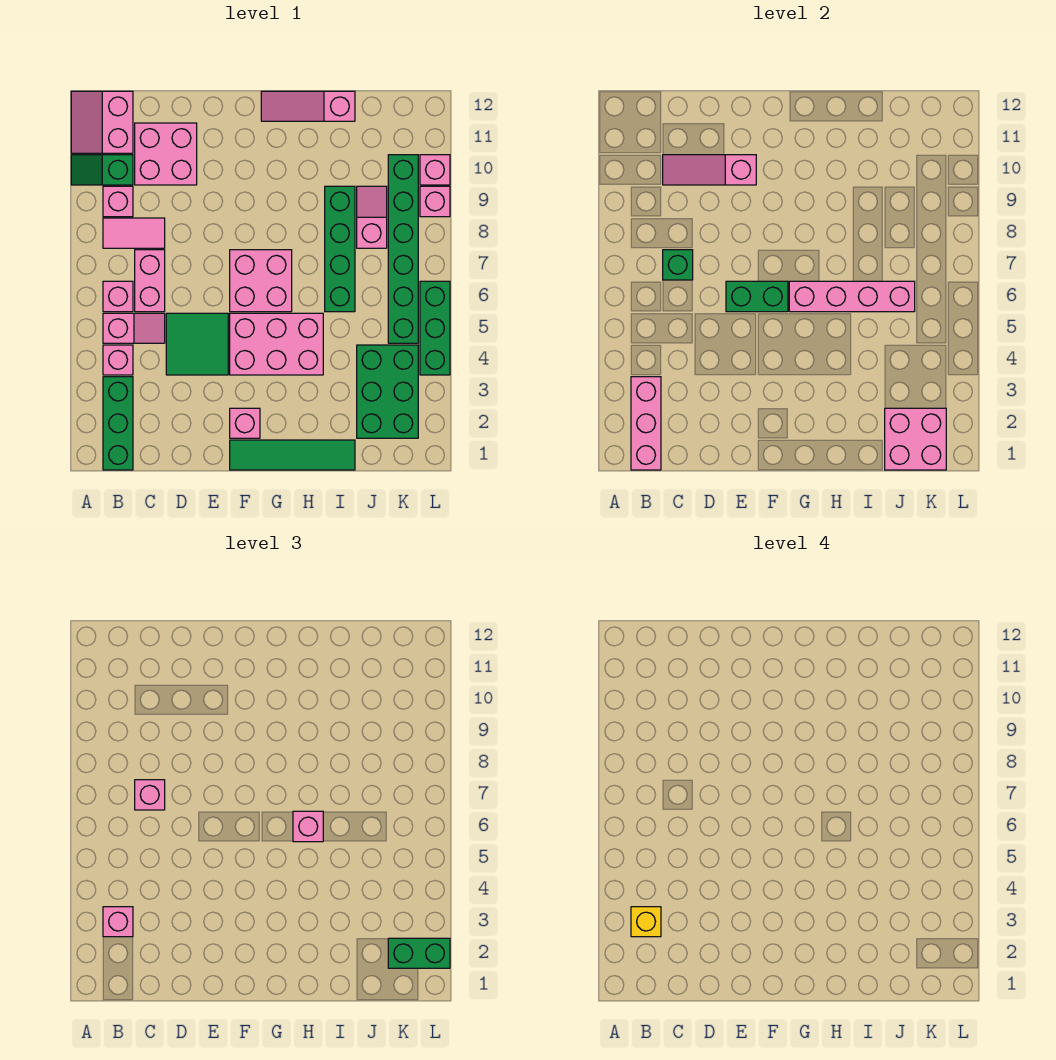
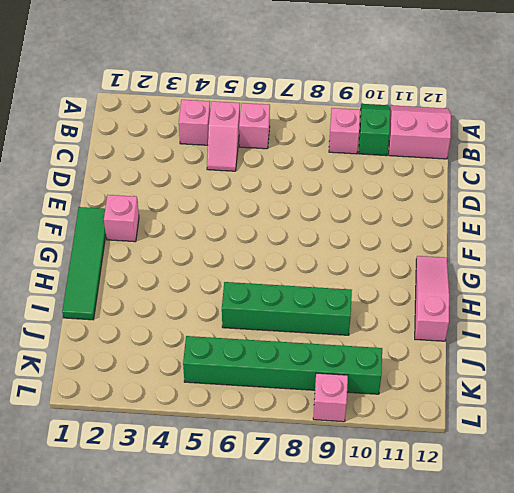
none -> green brick B1:B3 level 1
none -> pink tile B8:C8 level 1
none -> pink brick C6:C7 level 1
none -> pink brick C10:D11 level 1

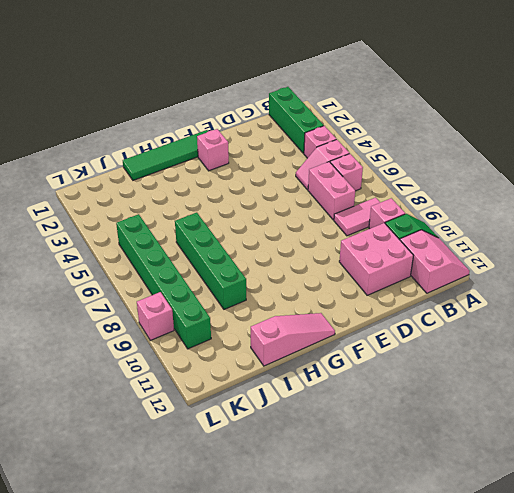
none -> green tile D4:E5 level 1
none -> pink brick F4:H5 level 1
none -> pink brick F6:G7 level 1
none -> green brick J2:K4 level 1

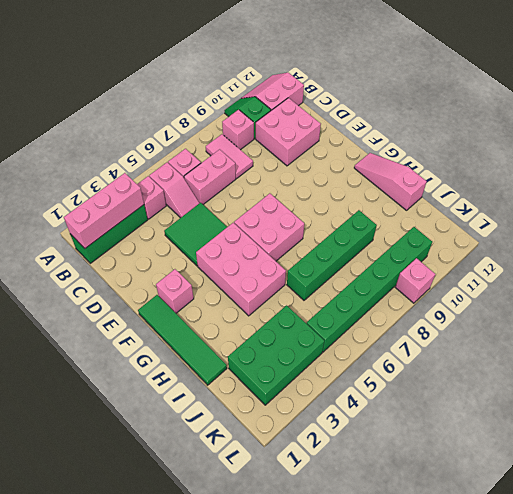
none -> pink slope J8:J9 level 1 top 8
none -> green brick L4:L6 level 1
none -> pink brick L10 level 1
none -> green brick C7 level 2

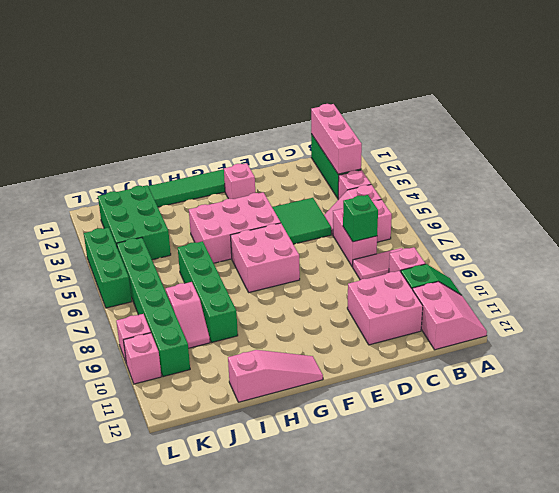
none -> pink slope C10:E10 level 2 top E
none -> green brick E6:F6 level 2
none -> pink brick G6:J6 level 2
none -> pink brick J1:K2 level 2

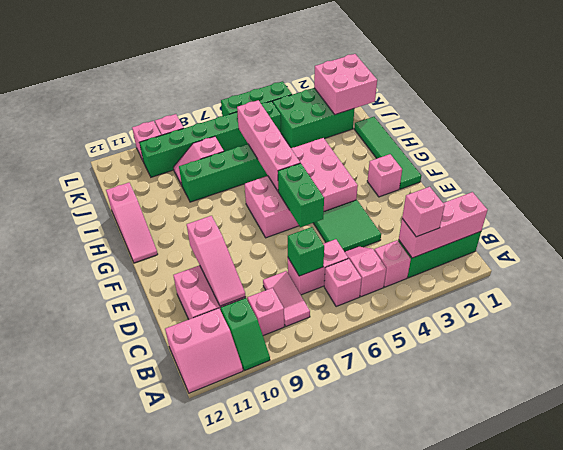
none -> pink brick C7 level 3
none -> pink brick H6 level 3
none -> green brick K2:L2 level 3
none -> yellow brick B3 level 4

